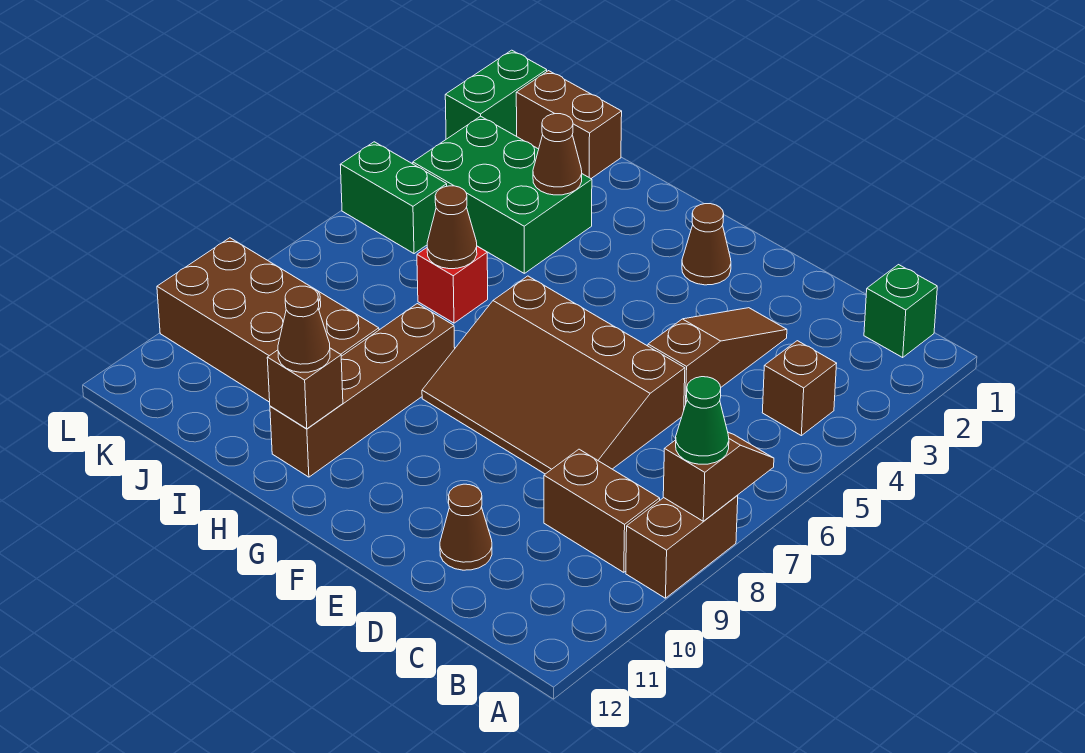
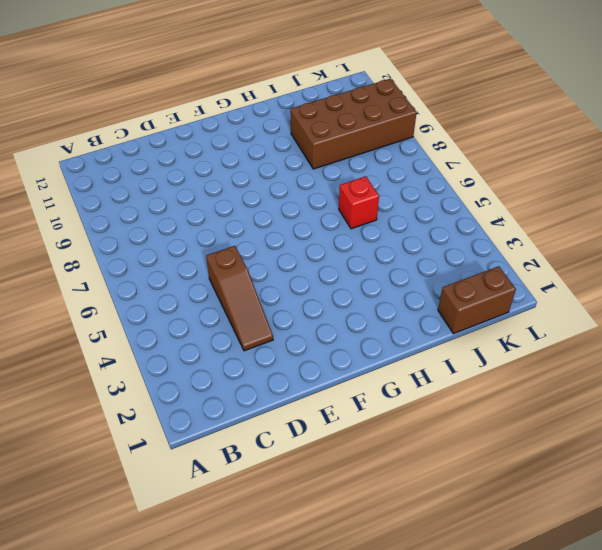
none -> brown brick A8:A9 level 1
none -> green brick B1 level 1
none -> brown brick B4 level 1

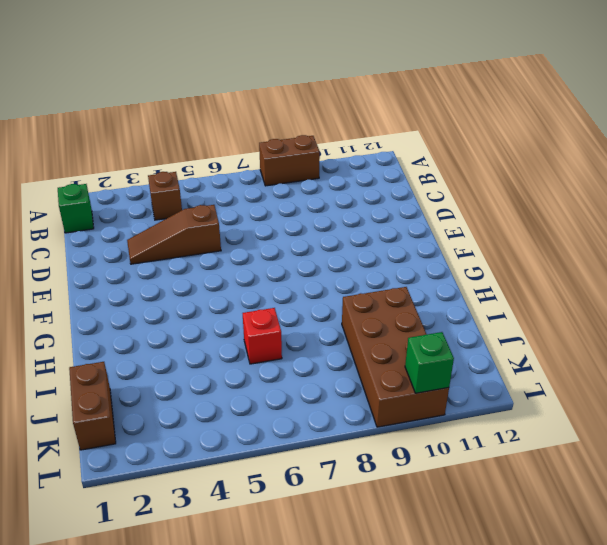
green brick L10 level 2 -> none
none -> brown brick B9:C9 level 1
none -> brown slope D6:G8 level 1 top 6
none -> brown cone D11 level 1

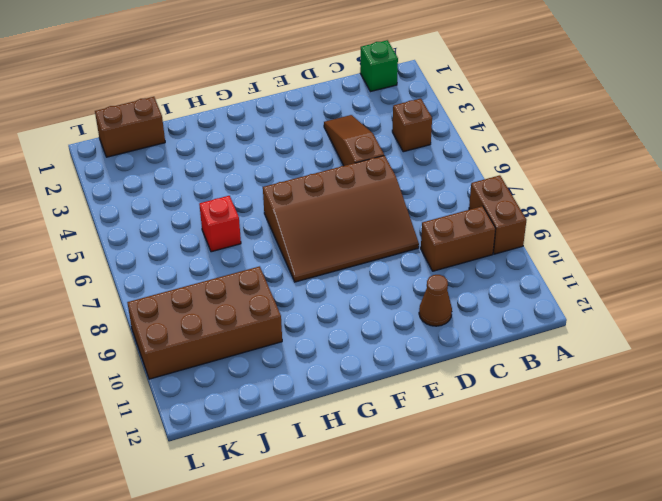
none -> brown cone F2 level 1
none -> brown brick H8:H11 level 1
none -> green brick I3:K4 level 1

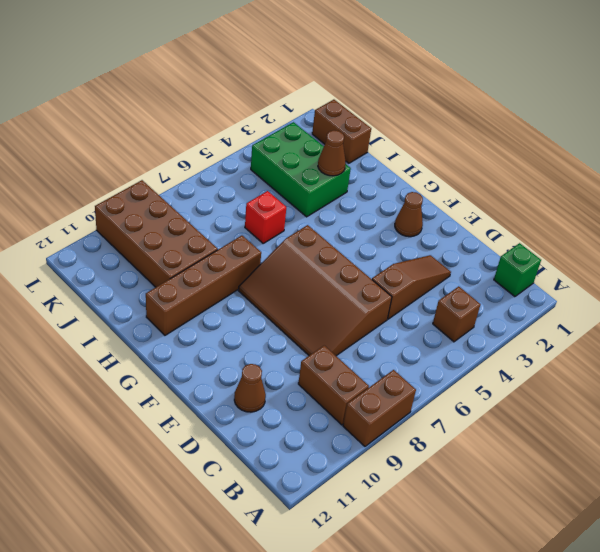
none -> green brick K5:L5 level 1
none -> green brick L1:L2 level 1
none -> brown slope A7:A8 level 2 top 8

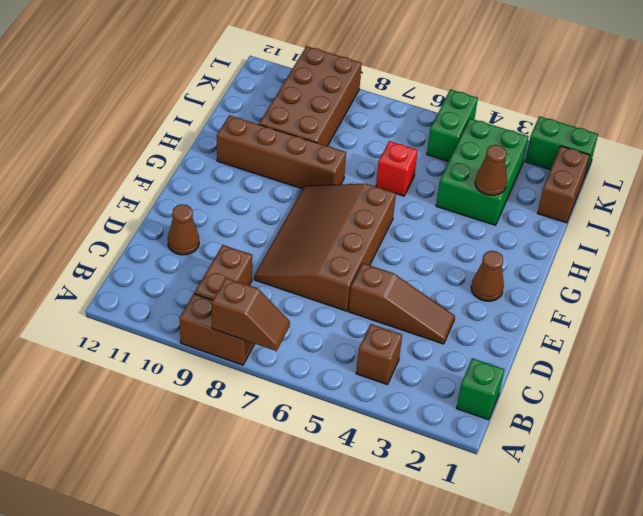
none -> brown brick H11 level 2
none -> brown cone I6 level 2
none -> green cone A8 level 3

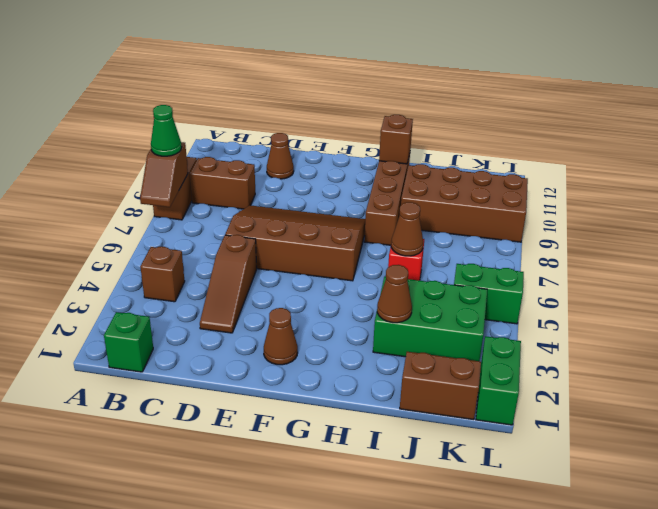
none -> brown cone H11 level 3

